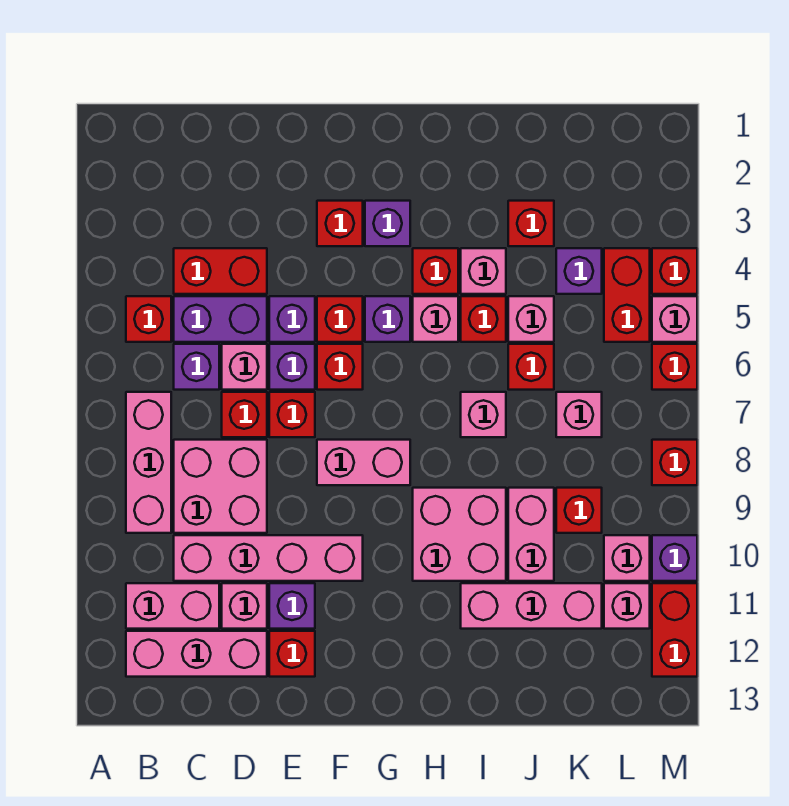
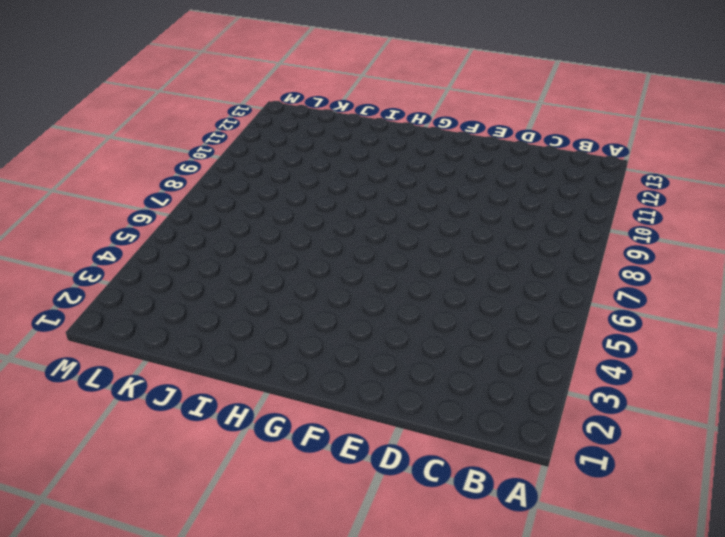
none -> red brick B5 level 1
none -> pink brick B7:B9 level 1
none -> pink brick B11:C11 level 1
none -> pink brick B12:D12 level 1

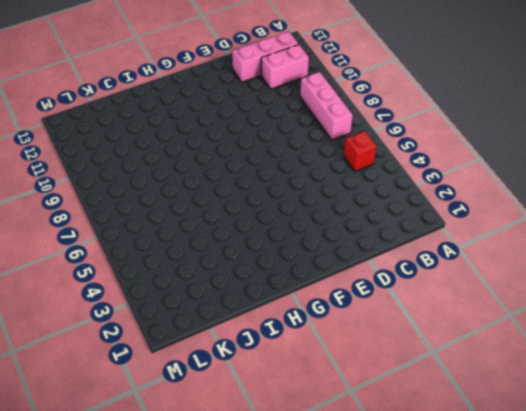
none -> red brick C4:D4 level 1
none -> purple brick C5:D5 level 1
none -> purple brick C6 level 1
none -> pink brick C8:D9 level 1

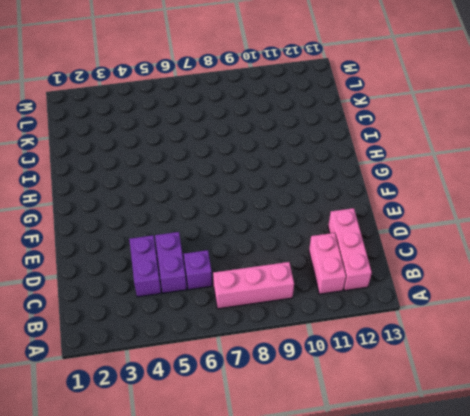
purple brick C4:D4 level 1 -> red brick C4:D4 level 1
none -> red brick B5 level 1
none -> pink brick C8:D9 level 1
none -> pink brick C10:F10 level 1
none -> pink brick D6 level 1

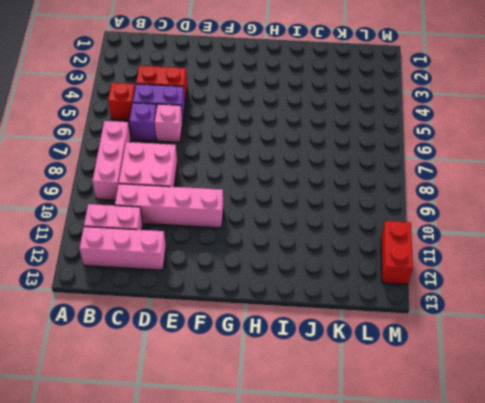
none -> red brick D7 level 1
none -> pink brick D11 level 1
none -> purple brick E5 level 1
none -> purple brick E6 level 1

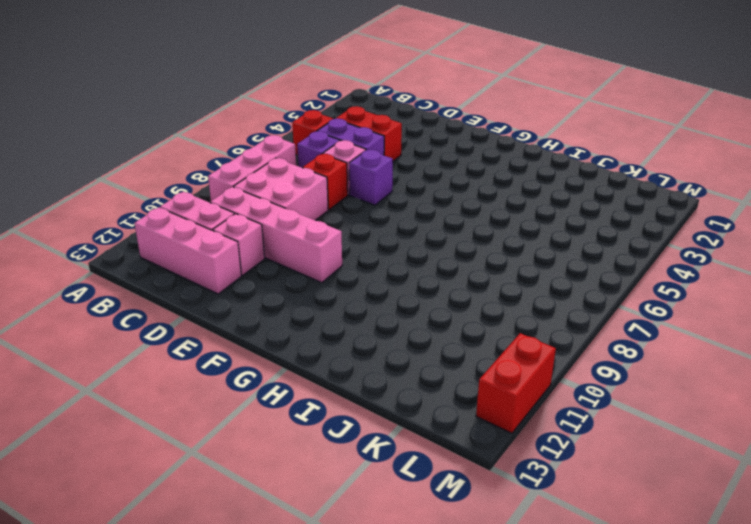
none -> purple brick E5 level 1
none -> red brick E7 level 1
none -> purple brick E11 level 1
none -> red brick E12 level 1

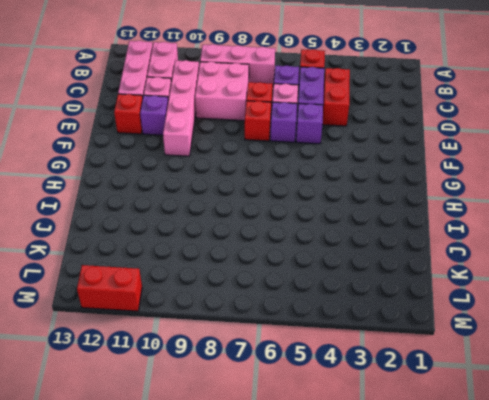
none -> red brick F3 level 1
none -> red brick F5 level 1
none -> red brick F6 level 1
none -> pink brick F8:G8 level 1

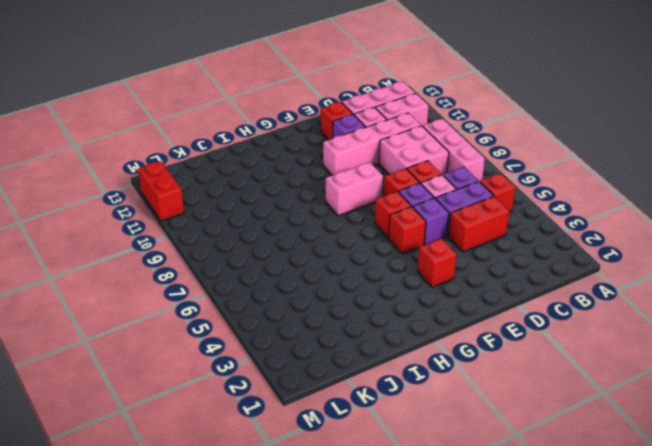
none -> purple brick G3 level 1
none -> purple brick G5 level 1
none -> red brick H4 level 1
none -> pink brick H5 level 1

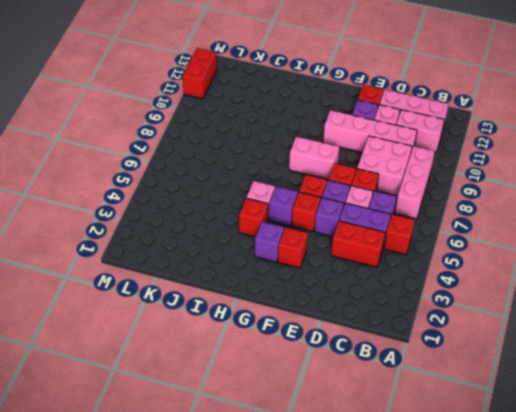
none -> pink brick H9:I10 level 1
none -> pink brick I4 level 1
none -> red brick I5 level 1
none -> pink brick I7 level 1

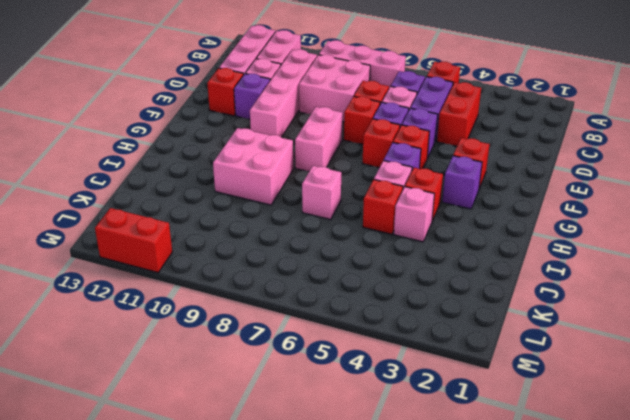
none -> pink brick I11:K11 level 1
none -> red brick J3 level 1
none -> pink brick J5 level 1
none -> red brick J6 level 1

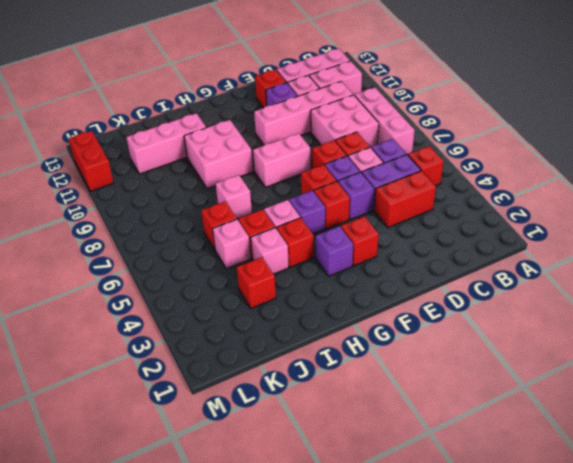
none -> pink brick J9:J10 level 1
none -> purple brick K4 level 1
none -> pink brick K7 level 1
none -> red brick K9 level 1

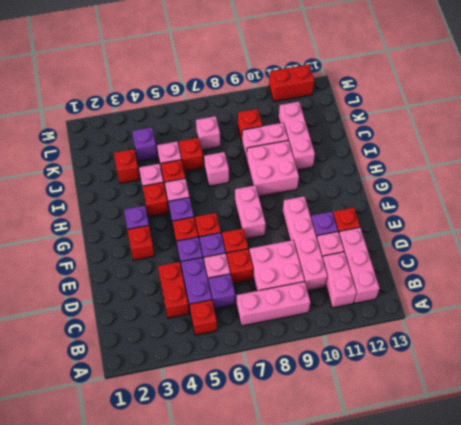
none -> red brick L4:L5 level 1
none -> pink brick L10 level 1
none -> pink brick L11 level 1
none -> red brick M4 level 1

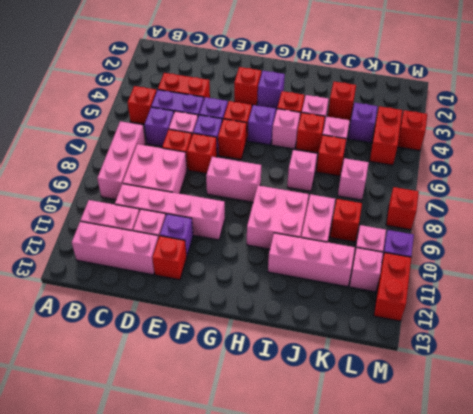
none -> pink brick M5 level 1
none -> red brick M6 level 1

